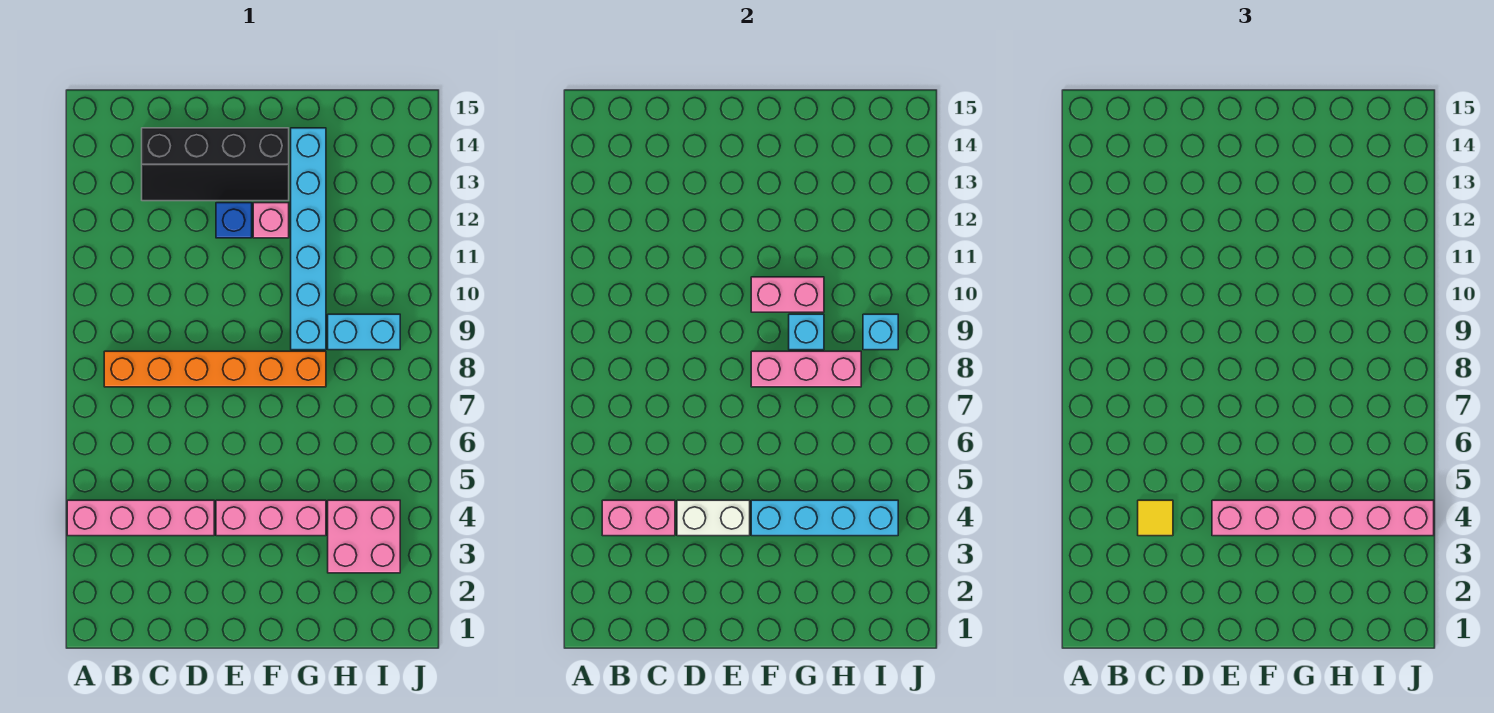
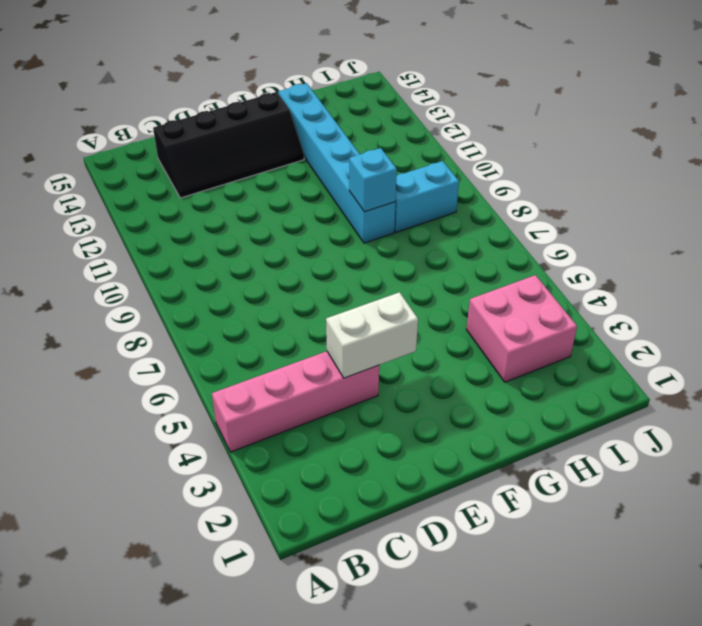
none -> orange brick B8:G8 level 1
none -> pink brick E4:G4 level 1
none -> blue brick E12 level 1

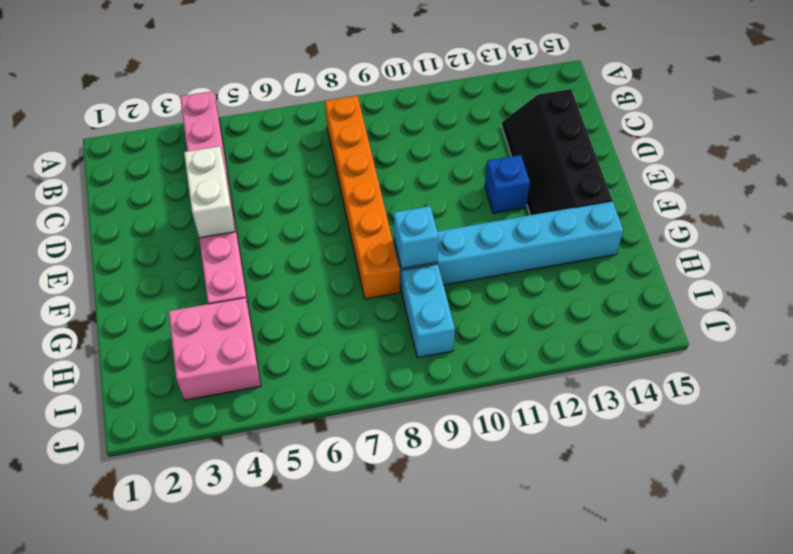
none -> pink brick F12 level 1
none -> pink brick B4:C4 level 2
none -> cyan brick F4:I4 level 2

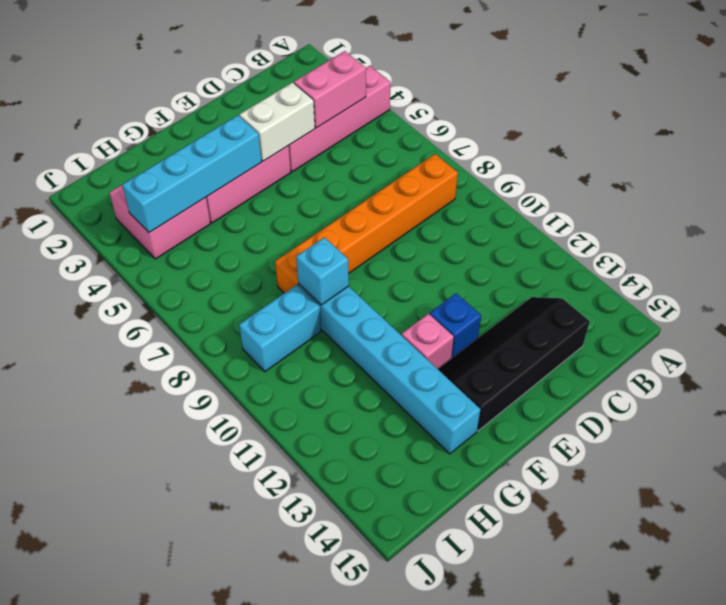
none -> pink brick F8:H8 level 2
none -> pink brick F10:G10 level 2
none -> cyan brick I9 level 2

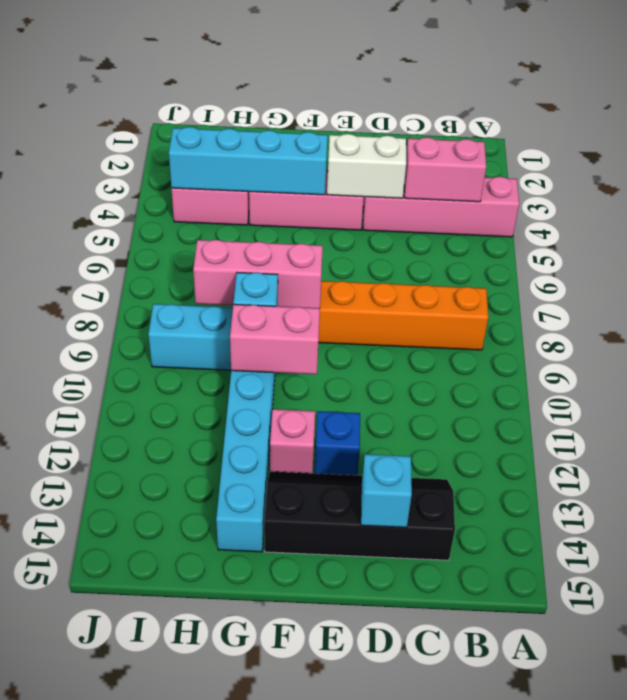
cyan brick D14 level 2 -> cyan brick I9 level 2
none -> yellow tile C4 level 3
none -> pink brick E4:J4 level 3

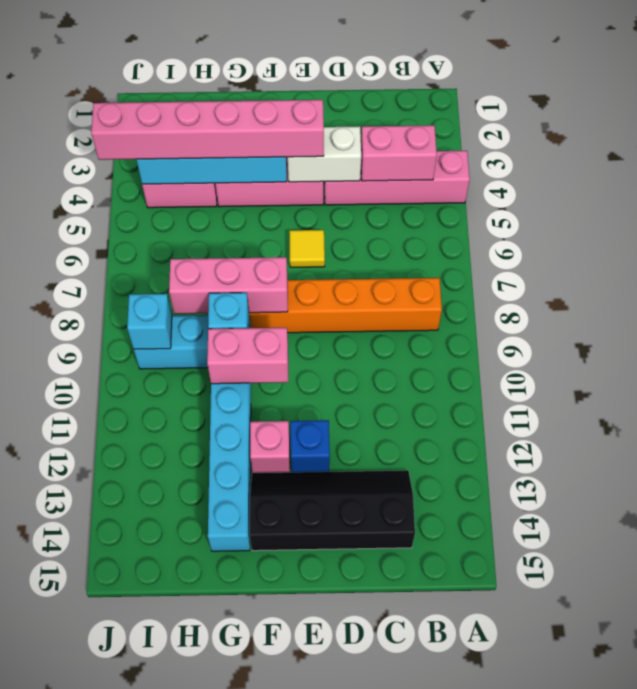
yellow tile E6 level 1 -> yellow tile C4 level 3

